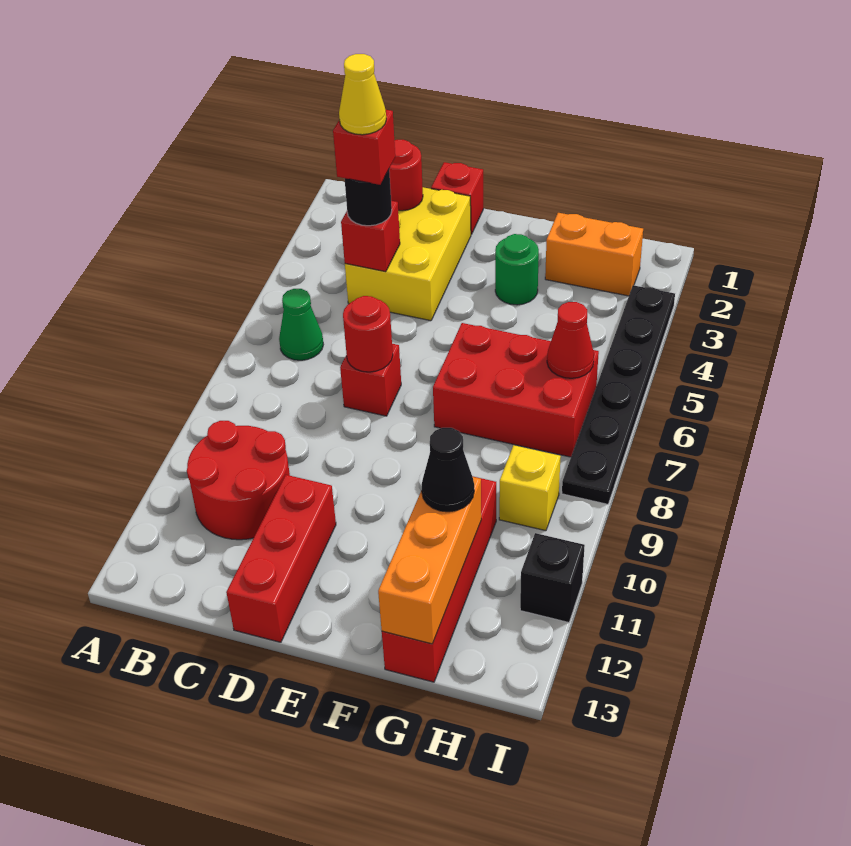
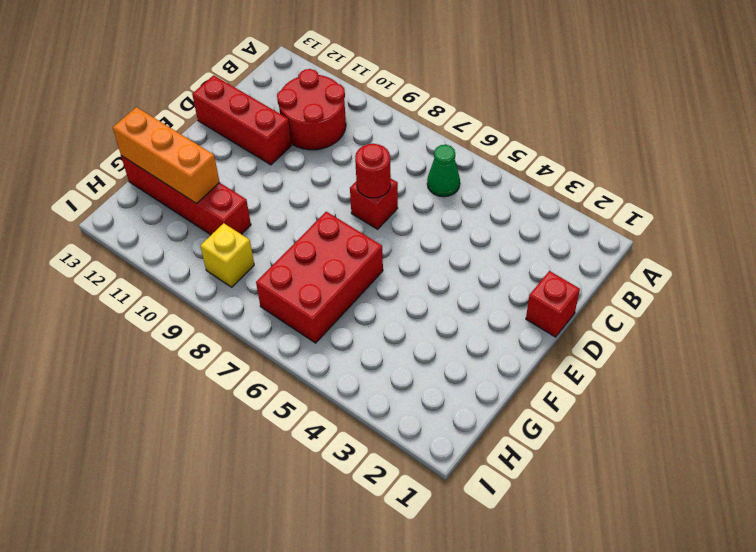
none -> yellow brick C2:D4 level 1
none -> green round brick F3 level 1
none -> orange brick G2:H2 level 1

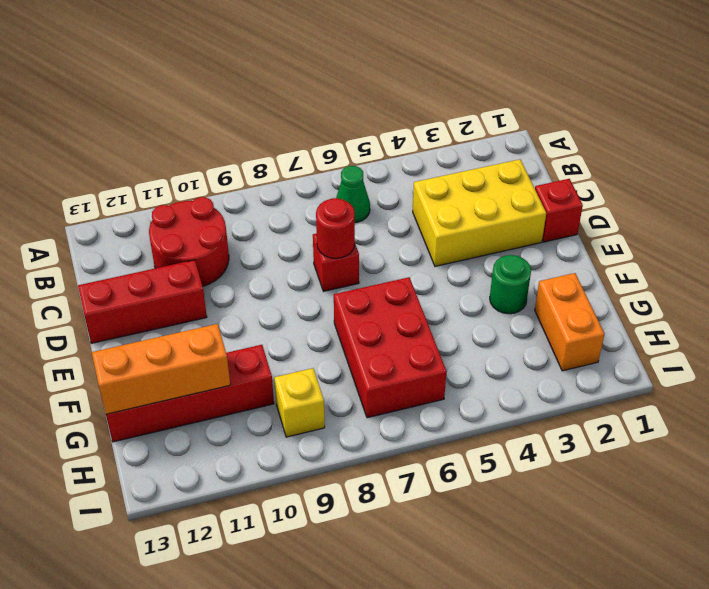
none -> black plate I3:I8 level 1
none -> black brick I11 level 1
none -> red round brick C2 level 2

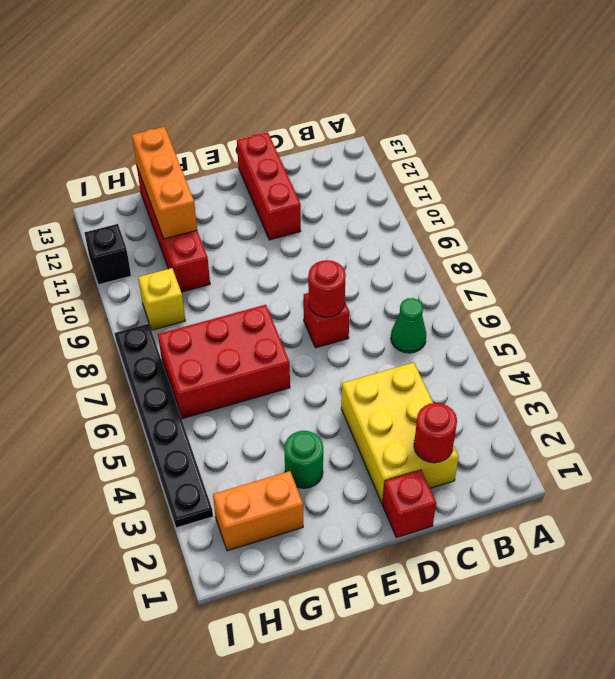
none -> red round brick B10:C11 level 1
none -> red brick C4 level 2
none -> red cone H6 level 2

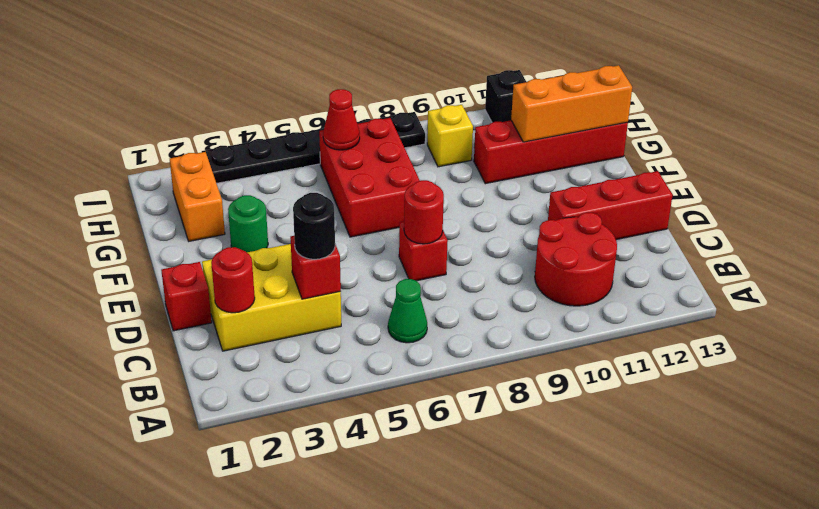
none -> black cone G11 level 3
none -> red brick C4 level 4
none -> yellow cone C4 level 5

